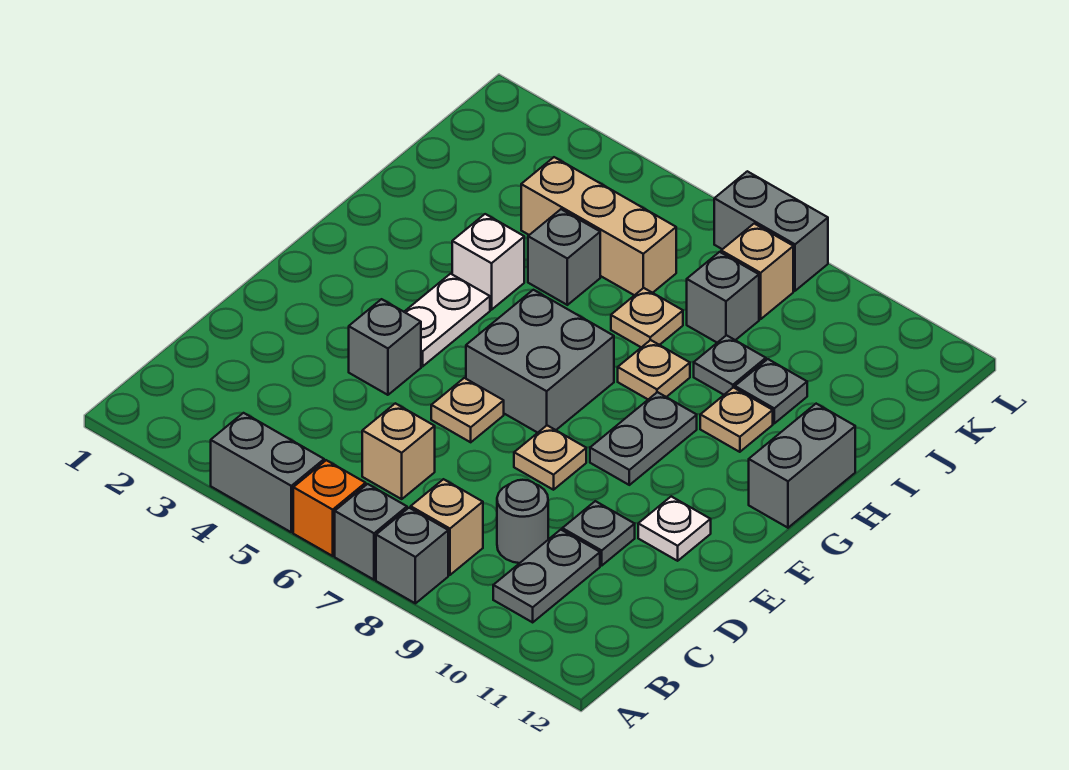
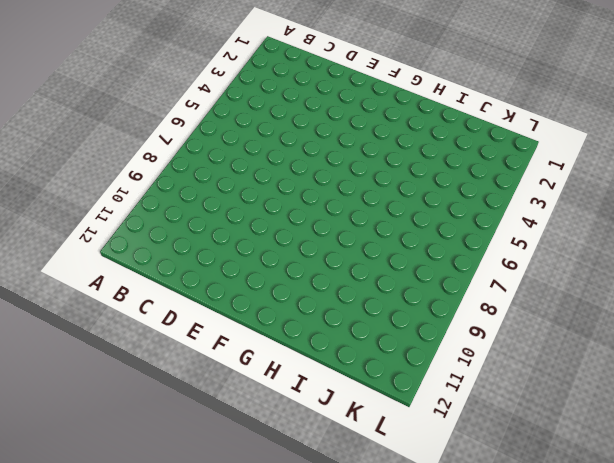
none -> grey brick A4:A5 level 1
none -> orange brick A6 level 1
none -> grey brick A7 level 1

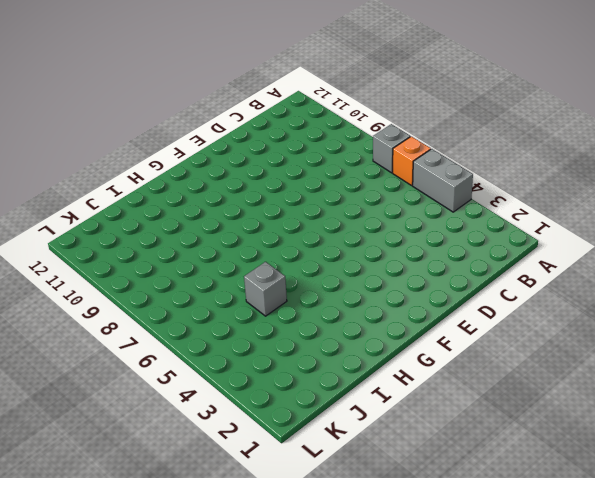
none -> grey brick A8 level 1
none -> tan brick B8 level 1
none -> grey plate B10:C10 level 1

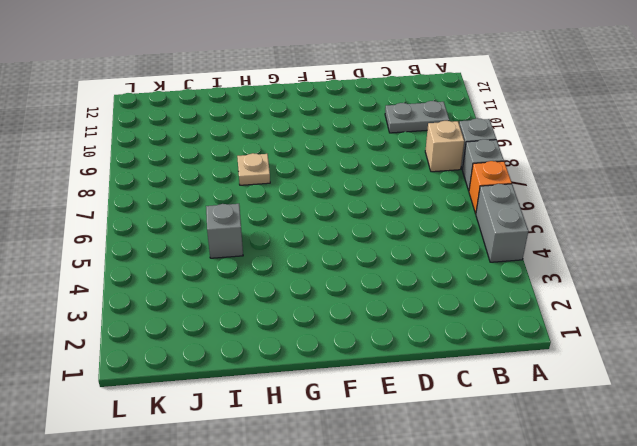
none -> tan brick C6 level 1
none -> grey round brick C9 level 1
none -> grey plate D10 level 1

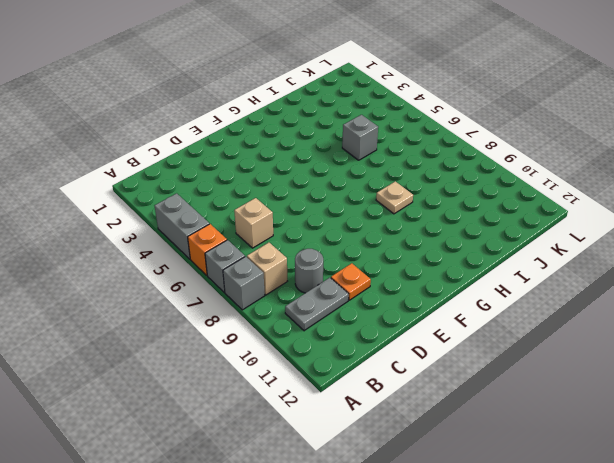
orange plate D10 level 1 -> grey plate D10 level 1
none -> grey brick E4 level 1
none -> tan plate E6 level 1
none -> tan plate E8 level 1

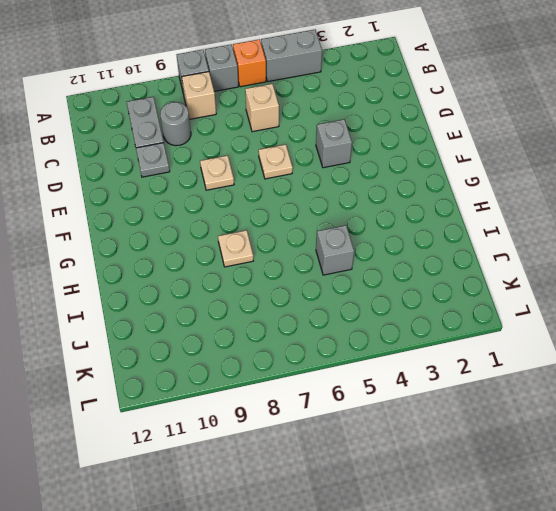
none -> white plate E11 level 1
none -> white plate F4:G4 level 1
none -> grey brick F6:G7 level 1

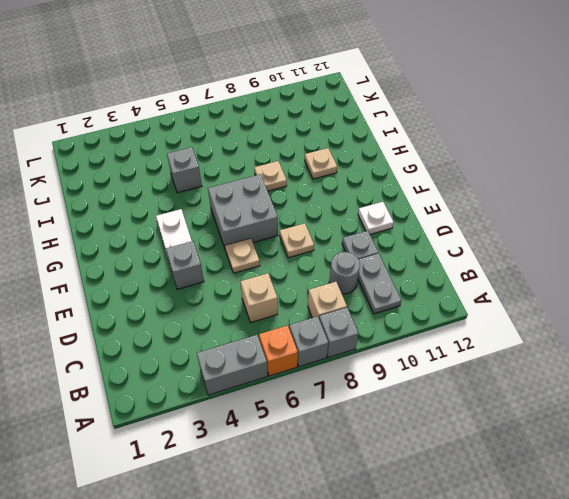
none -> grey plate F9:G9 level 1
none -> grey brick G12:H12 level 1
none -> white brick H4 level 1

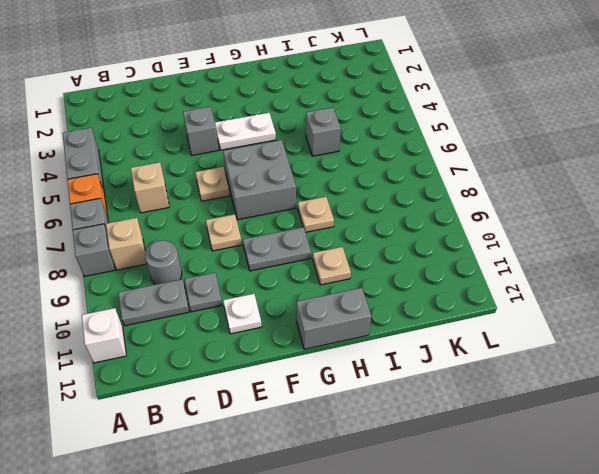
white brick A11 level 1 -> white brick H4 level 1
none -> tan plate I7 level 1
none -> grey plate I9 level 1
none -> grey plate I10 level 1

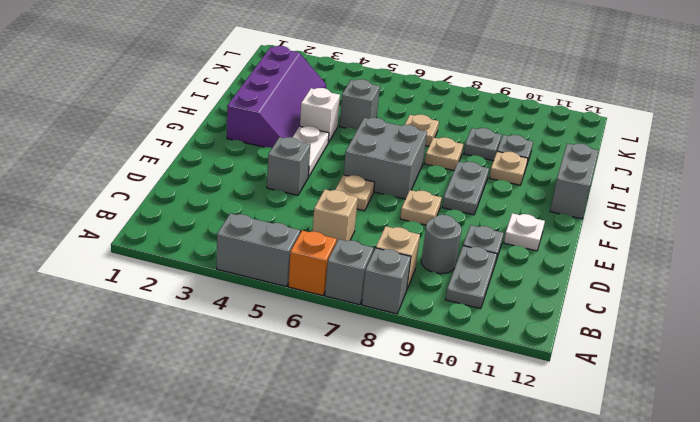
purple slope G2:J3 level 1 top 2 -> none
none -> tan brick J4:J6 level 1
none -> grey brick J8 level 1
none -> tan brick K8 level 1

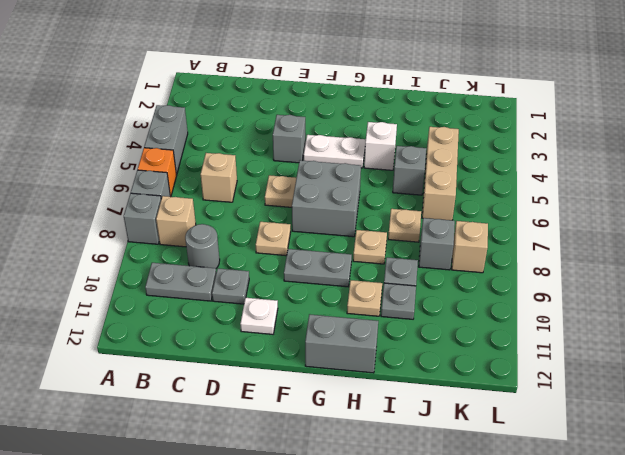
none -> grey brick L7:L8 level 1

